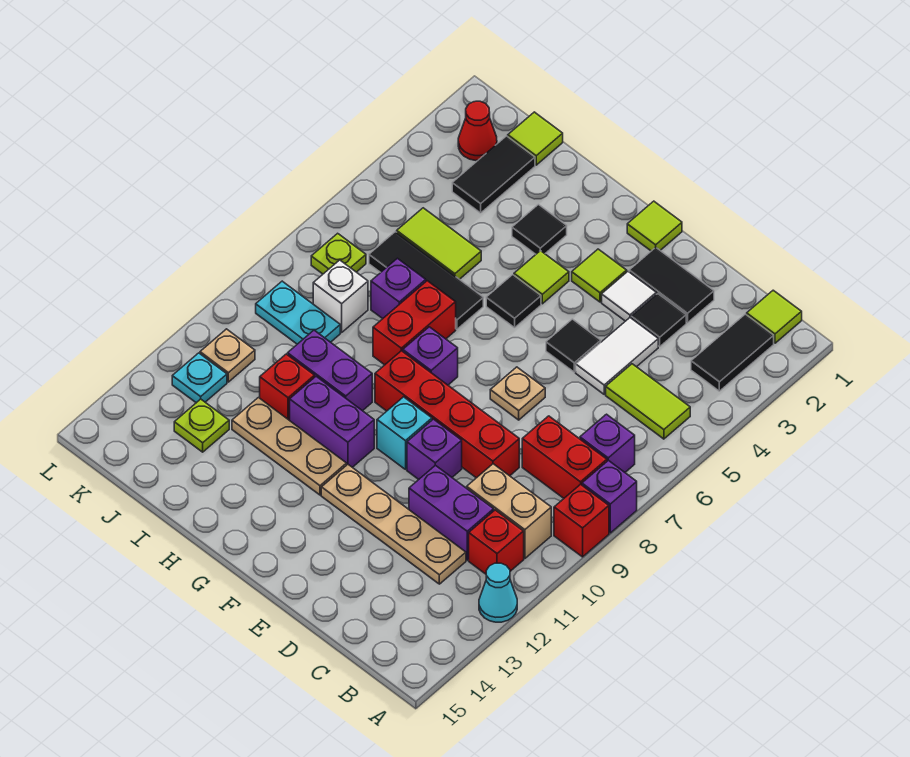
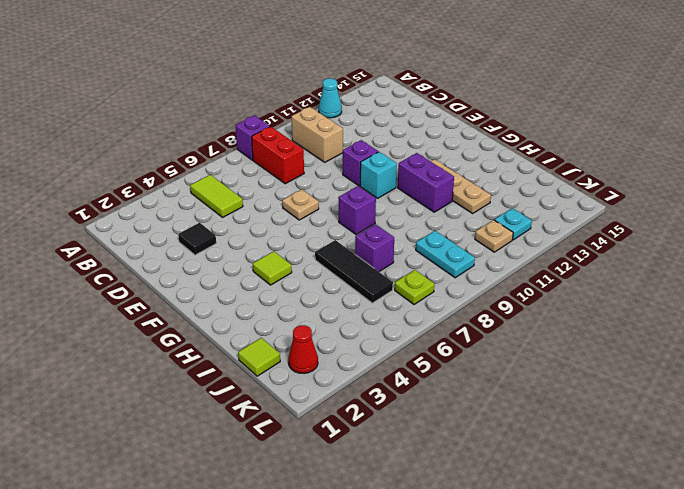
none -> red brick A9 level 1
none -> lime tile B1 level 1
none -> black tile B2:B3 level 1
none -> purple brick B7 level 1

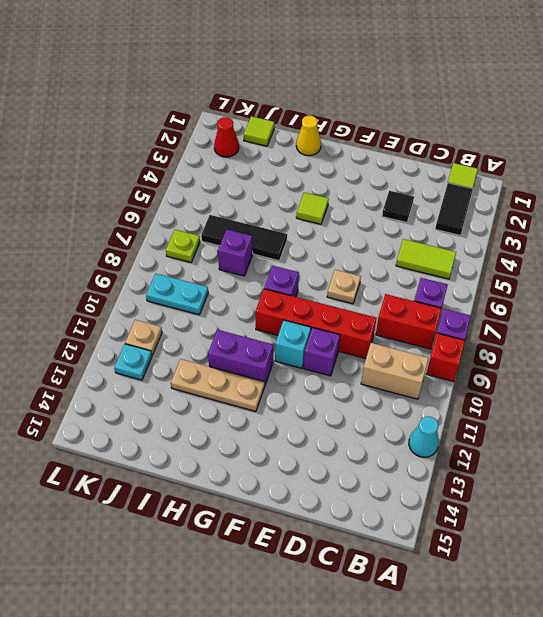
yellow cone H1 level 1 -> none
none -> red brick B11 level 1
none -> purple brick C11:D11 level 1
none -> tan plate C12:F12 level 1
none -> black tile D2:E2 level 1

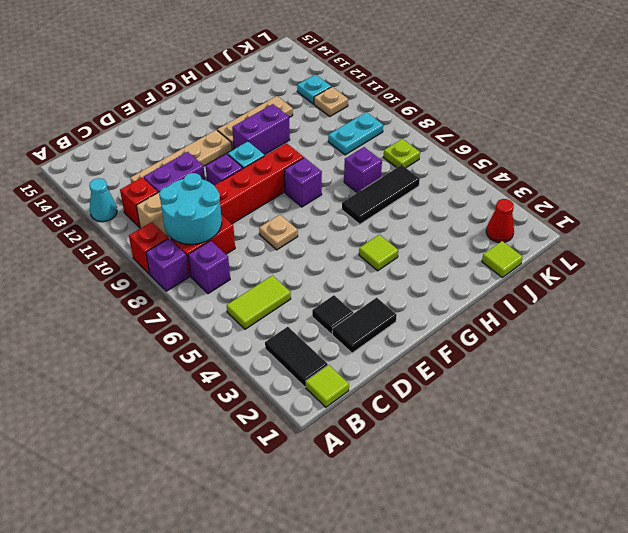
cyan round brick B8:C9 level 2 -> none
none -> white tile D4:D5 level 1
none -> white tile E3 level 1
none -> black tile E5 level 1
none -> lime tile F1 level 1

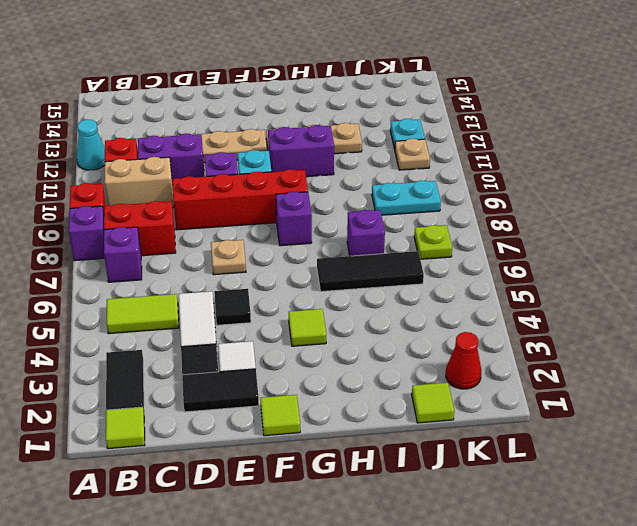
none -> lime tile F3 level 1
none -> black tile G5 level 1
none -> black tile H3 level 1
none -> red brick H7:H8 level 1

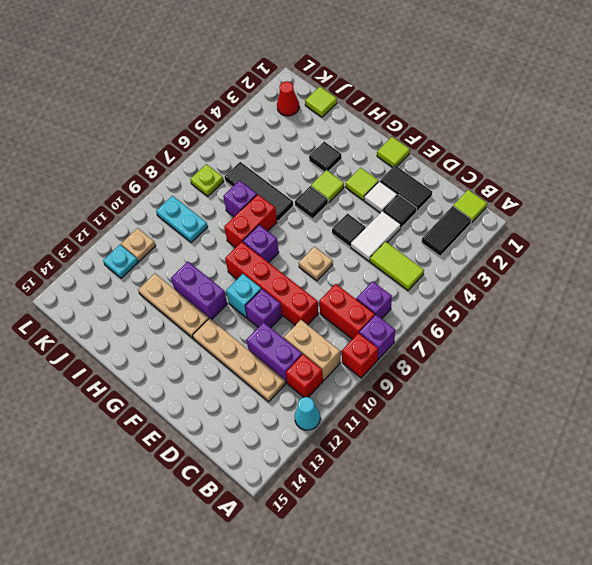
none -> purple brick H10:I10 level 1
none -> lime tile I5:J5 level 1
none -> red brick I11 level 1
none -> black tile J2:J3 level 1

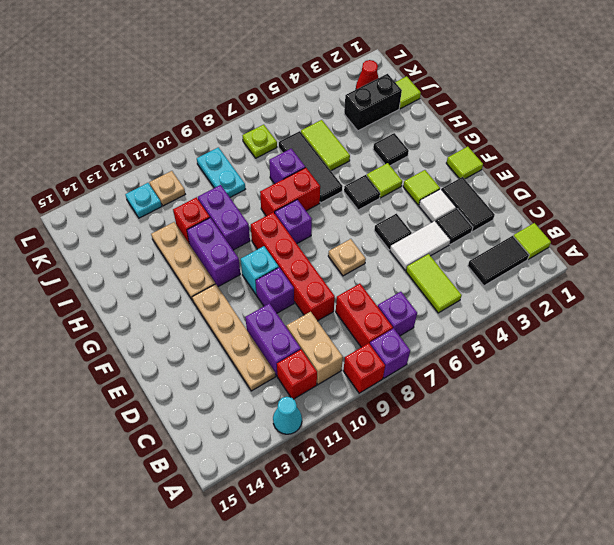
black brick J2:J3 level 1 -> black tile J2:J3 level 1
none -> white brick J8 level 1
none -> lime plate J13 level 1

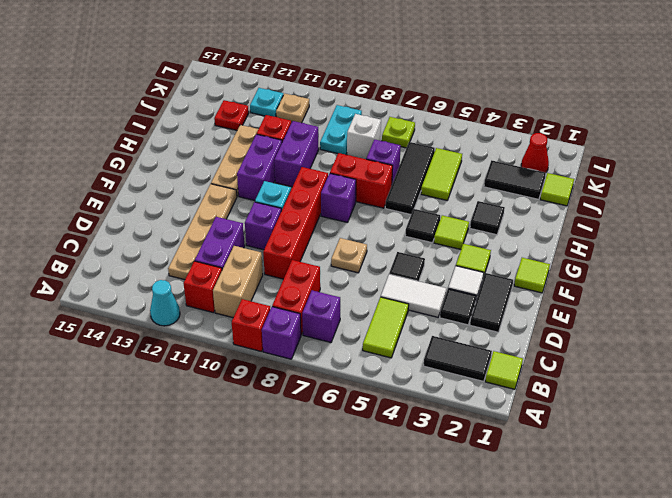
red plate J13 level 1 -> lime plate J13 level 1

